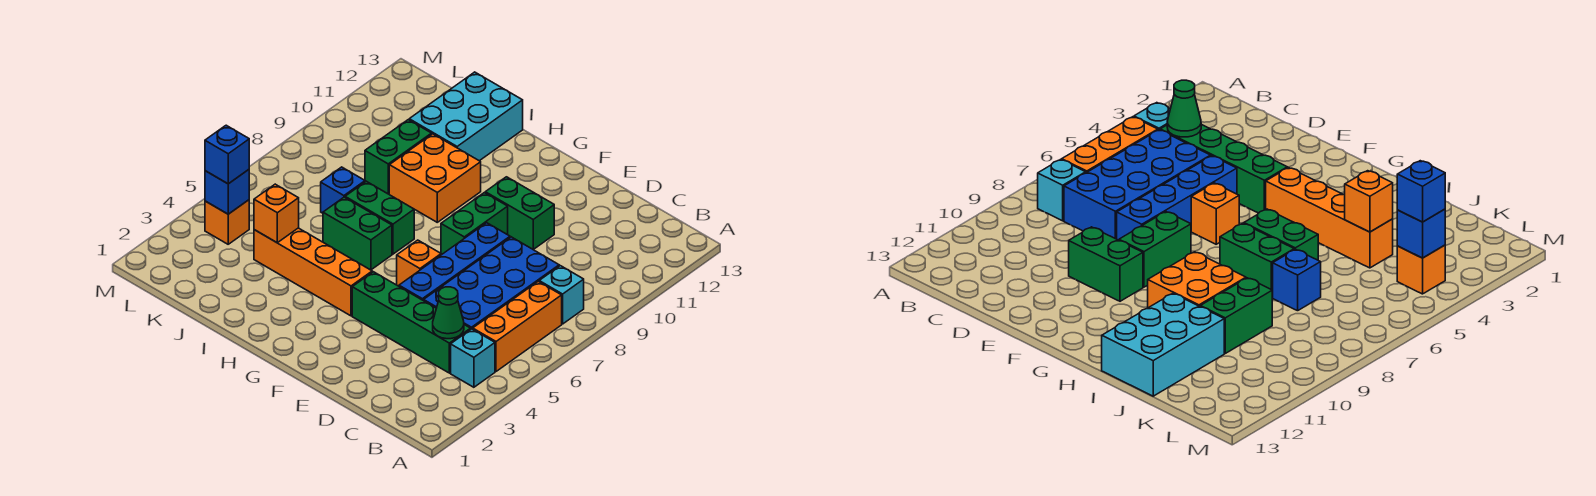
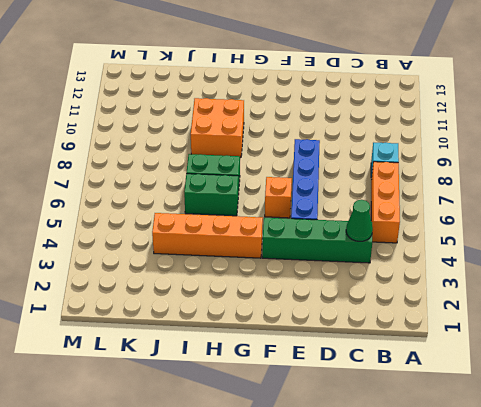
none -> cyan brick B4 level 1
none -> blue brick C5:D8 level 1
none -> green brick E10:F10 level 1

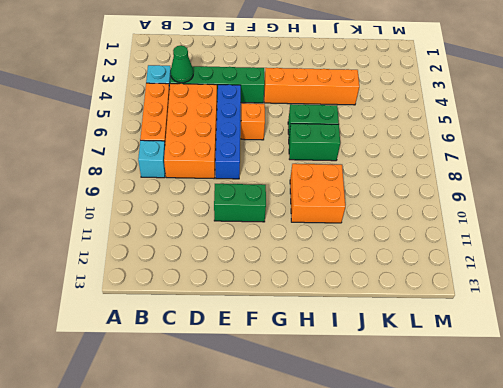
orange brick C5:D8 level 1 -> blue brick C5:D8 level 1
none -> green brick F8:F9 level 1
none -> cyan brick I11:J13 level 1
none -> blue brick J7 level 1

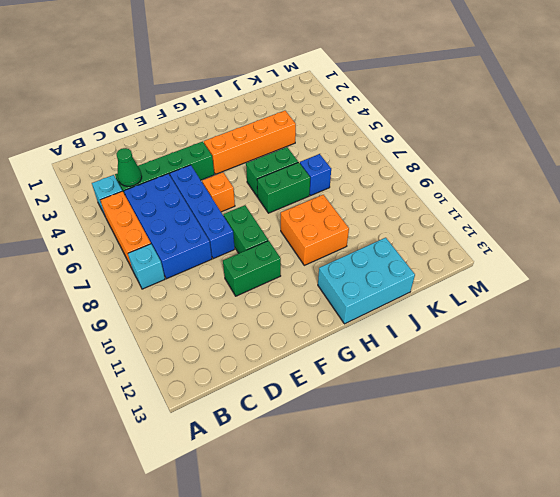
cyan brick H12:J13 level 1 -> cyan brick I11:J13 level 1
none -> green brick J9:J10 level 1
none -> orange brick L4 level 1
none -> orange brick J4 level 2

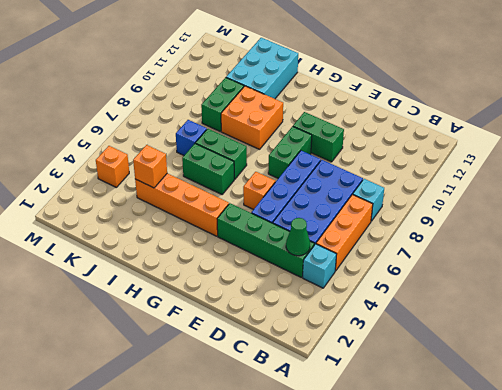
none -> blue brick L4 level 2
none -> blue brick L4 level 3

